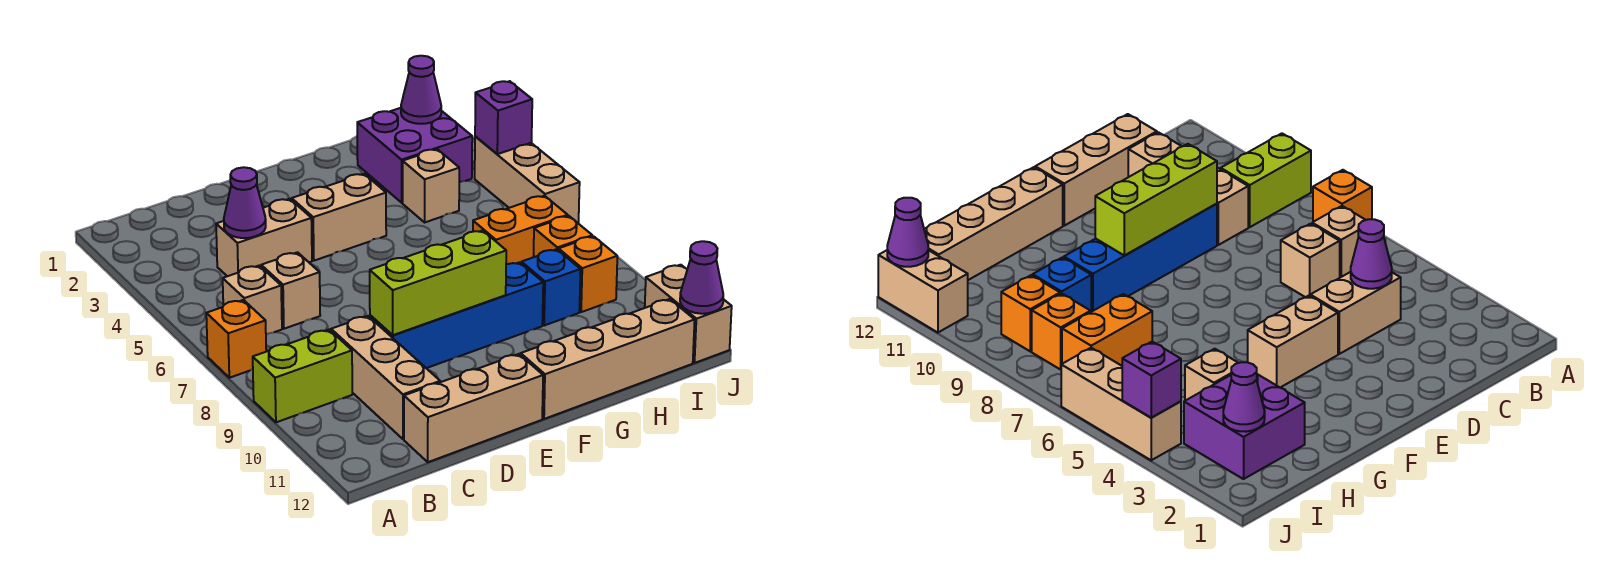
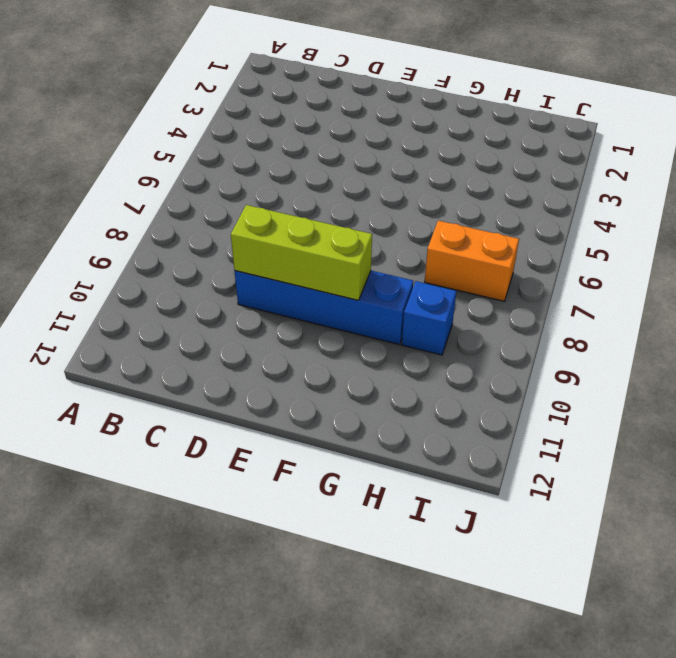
none -> orange brick A7 level 1
none -> lime brick A9:B9 level 1
none -> tan brick B6 level 1

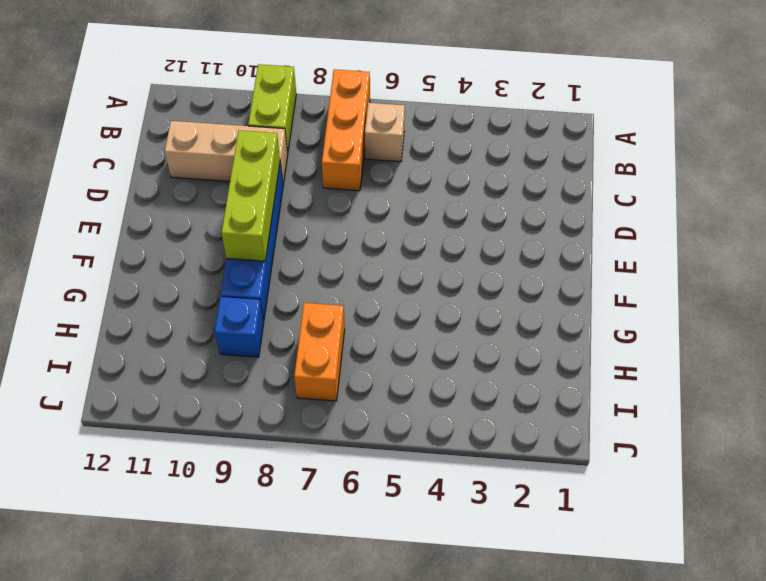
orange brick A7:C7 level 1 -> orange brick A7 level 1
none -> tan brick C4:D4 level 1
none -> tan brick C6 level 1
none -> tan brick C12:E12 level 1

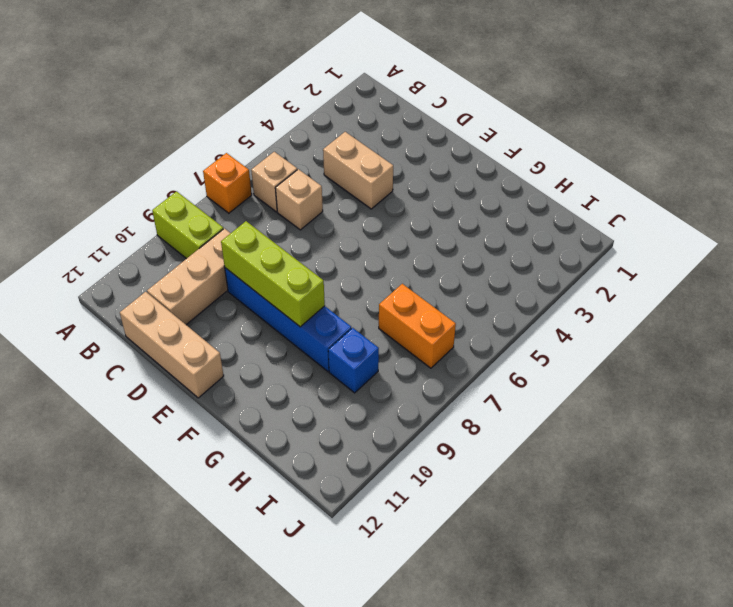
none -> tan brick E4:F4 level 1
none -> tan brick F12:I12 level 1
none -> purple brick H2:I3 level 1

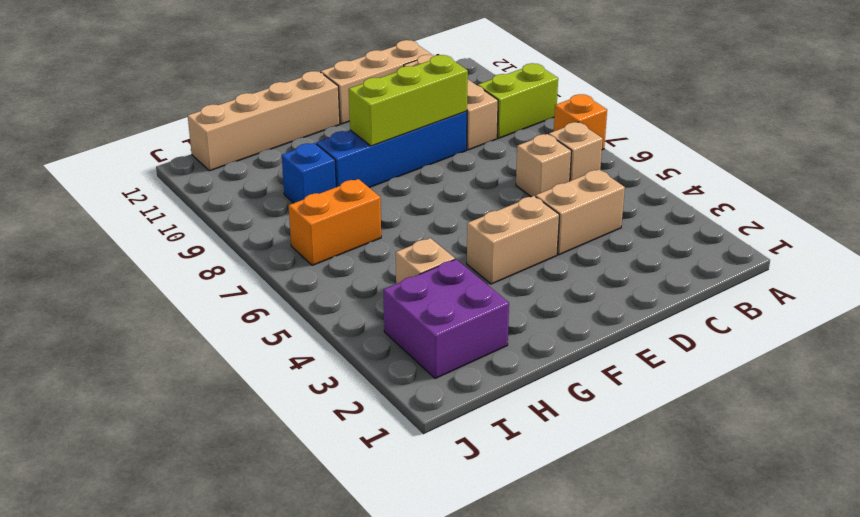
none -> orange brick I8 level 1
none -> orange brick I9 level 1
none -> tan brick J4:J6 level 1

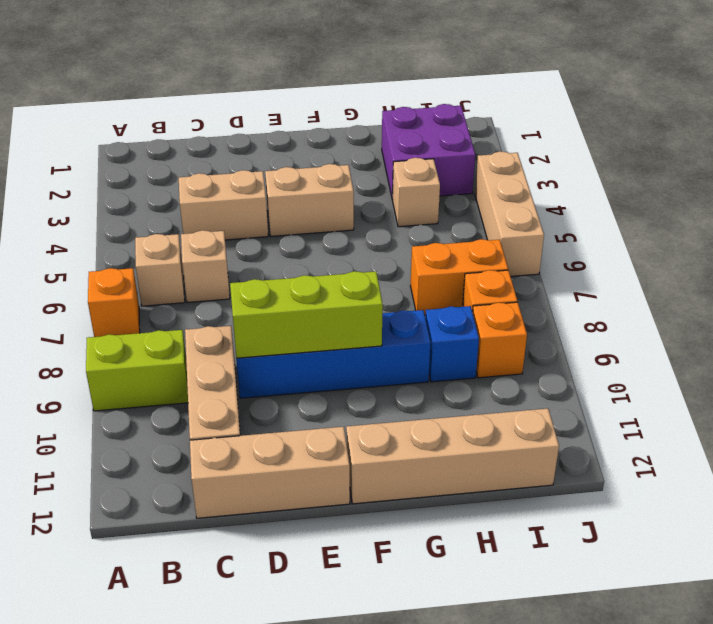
none -> tan brick J11:J12 level 1
none -> purple cone C4 level 2
none -> purple cone I2 level 2

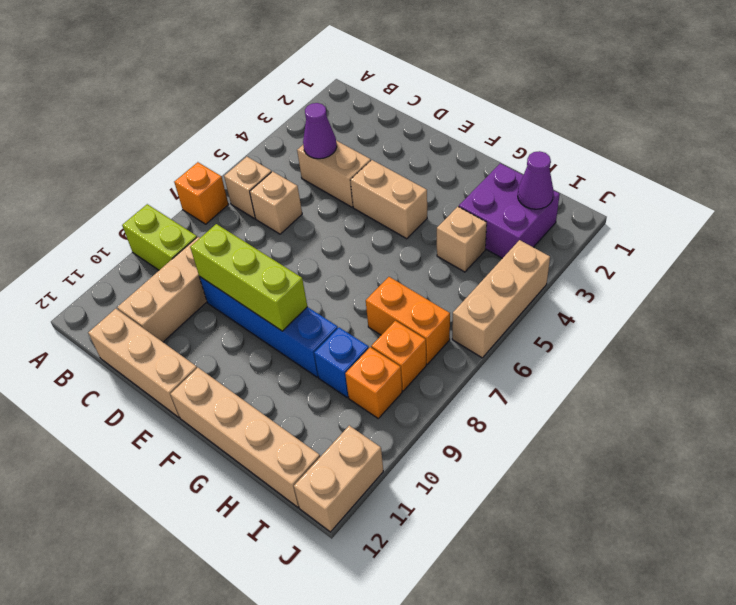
none -> purple brick J4 level 2
none -> purple cone J12 level 2

